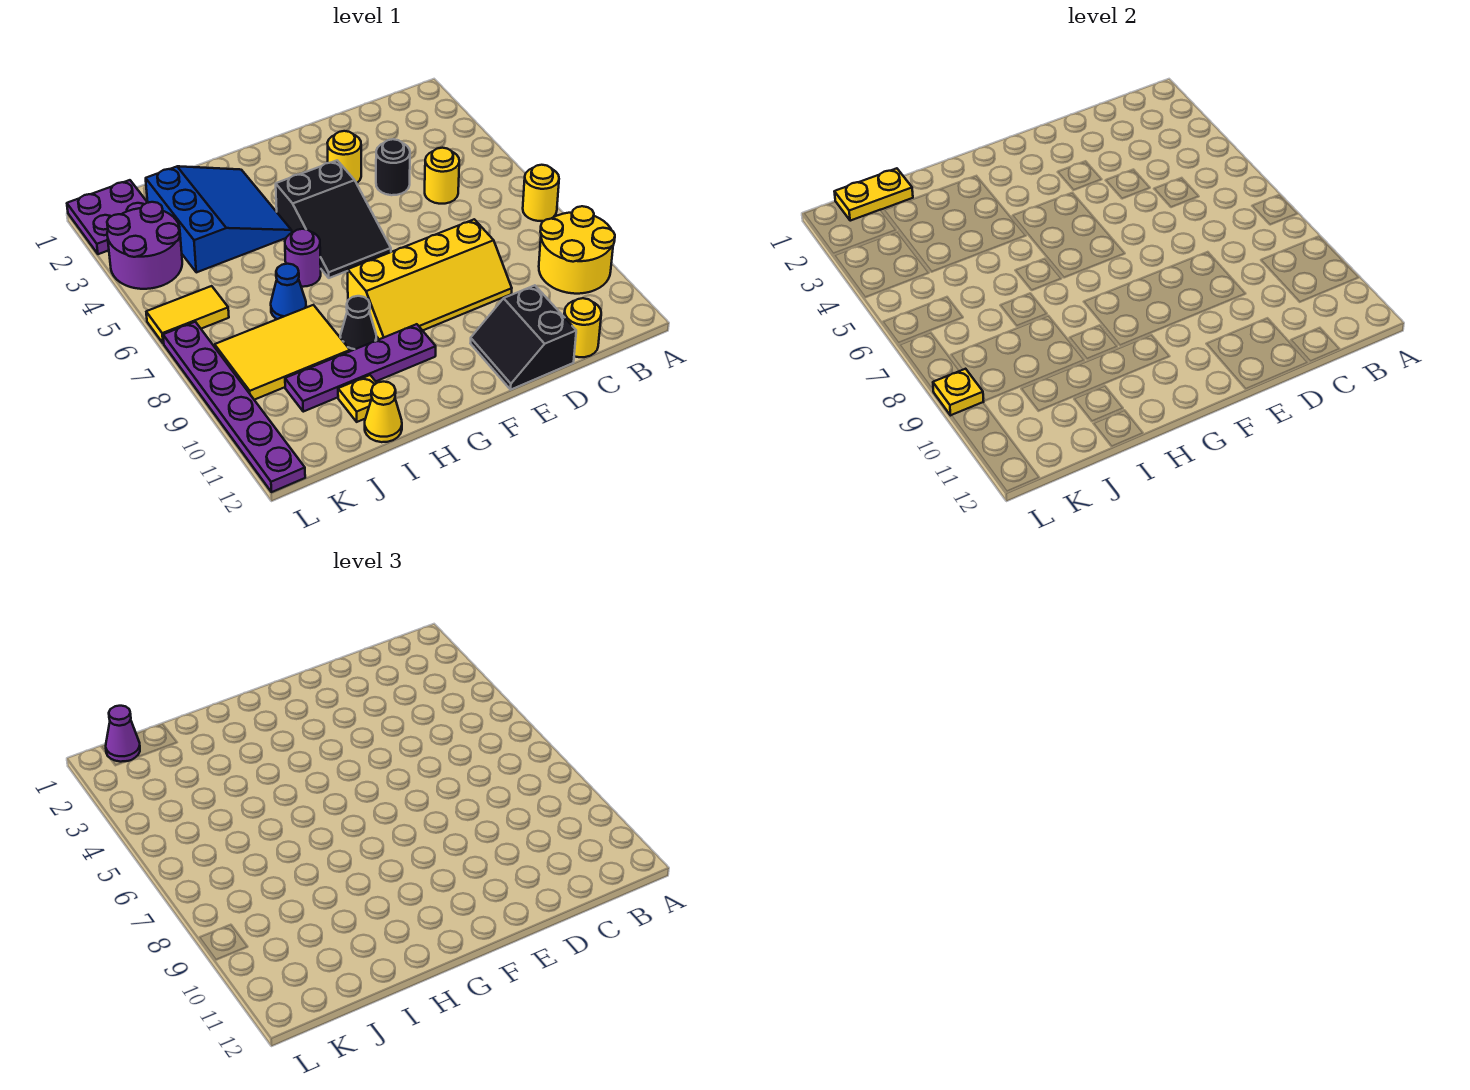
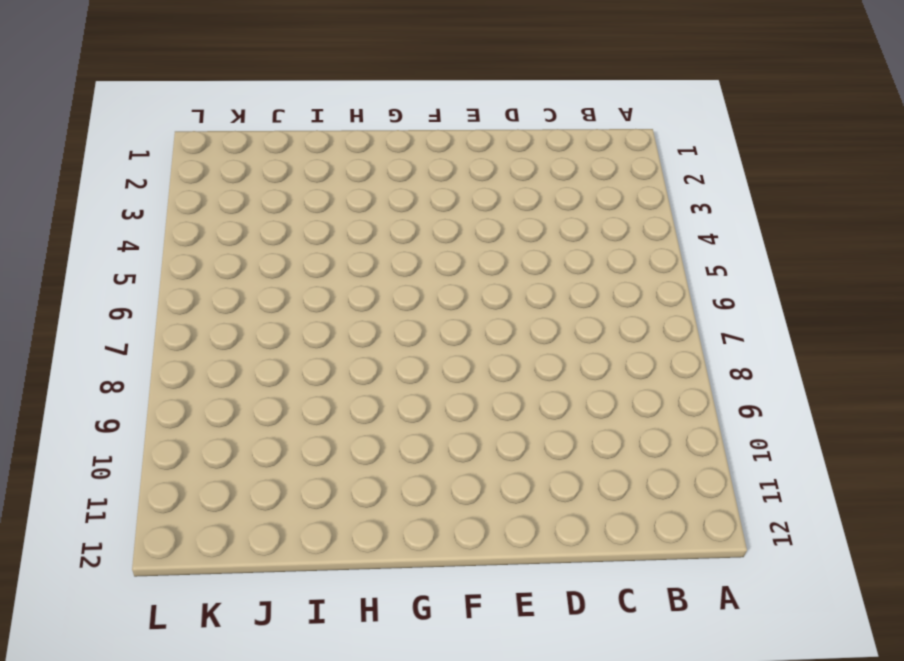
none -> yellow round brick A7 level 1
none -> yellow round brick A9:B10 level 1
none -> yellow round brick C5 level 1

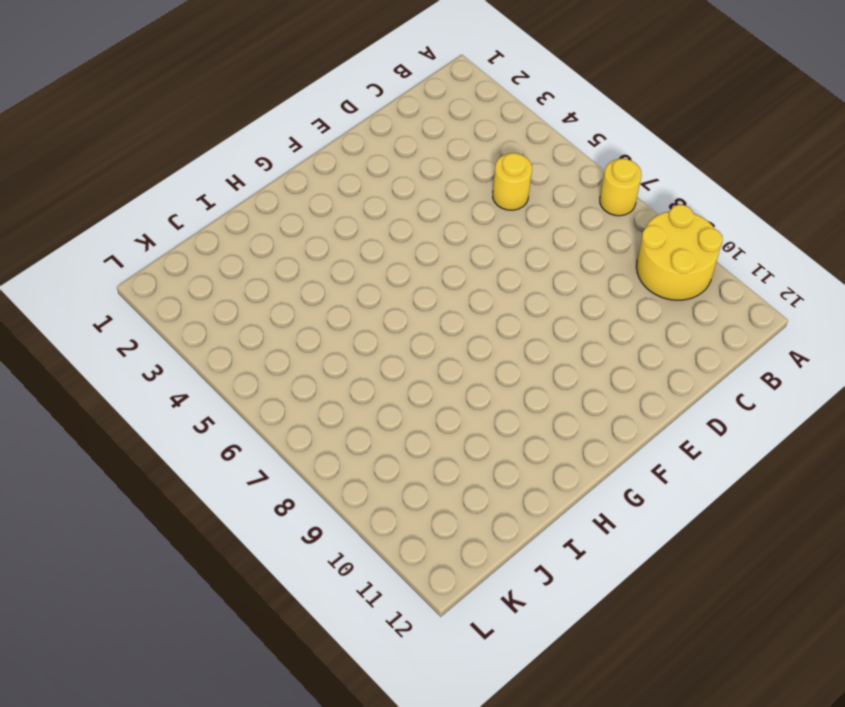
none -> yellow round brick C12 level 1
none -> black round brick D4 level 1
none -> yellow slope D8:G9 level 1 top 8

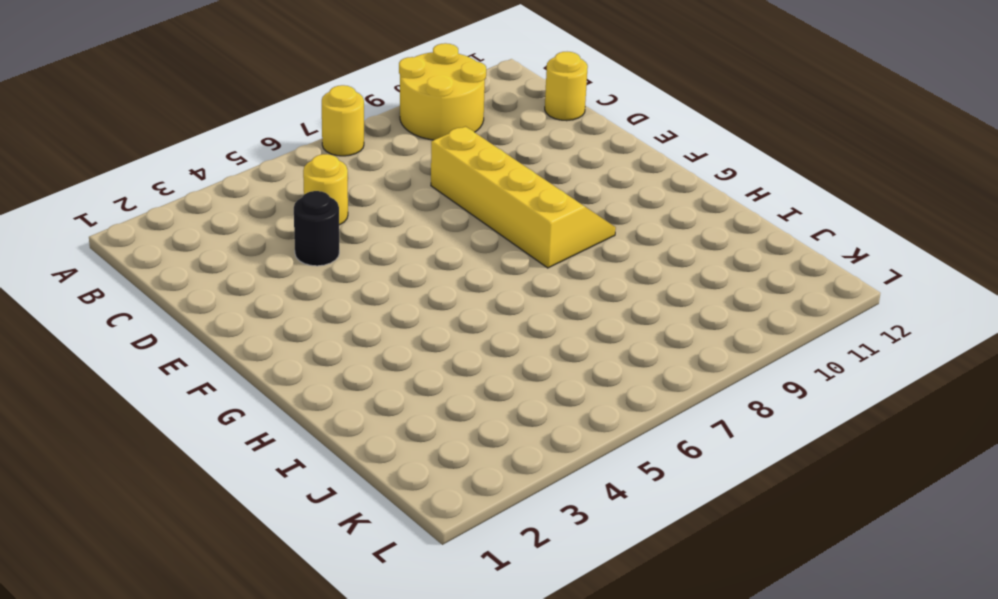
none -> black slope D11:E12 level 1 top D
none -> yellow round brick E3 level 1
none -> black slope F4:G6 level 1 top 4

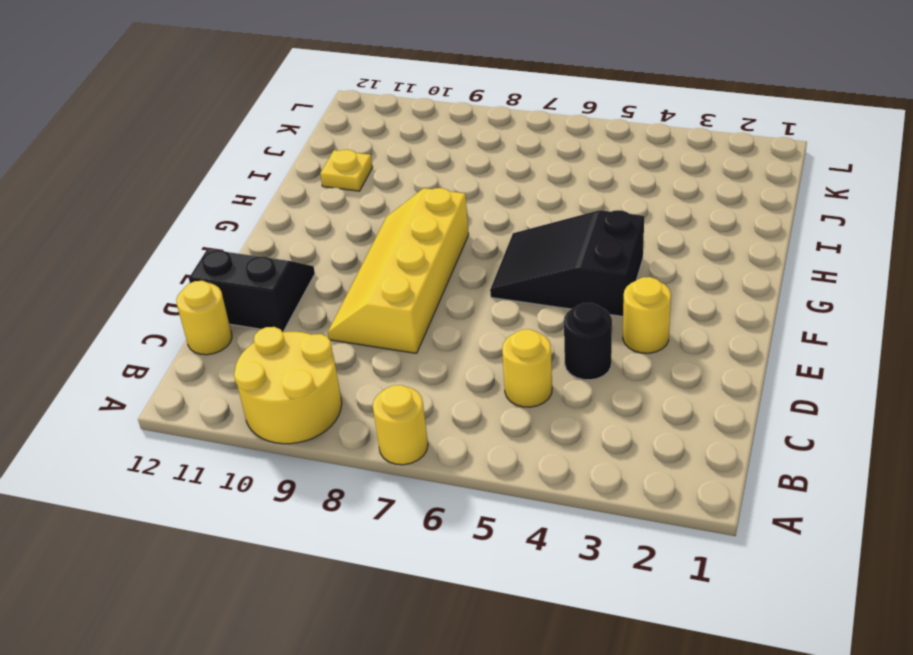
none -> purple plate G10:J10 level 1
none -> blue slope H2:J4 level 1 top J
none -> purple round brick H6 level 1

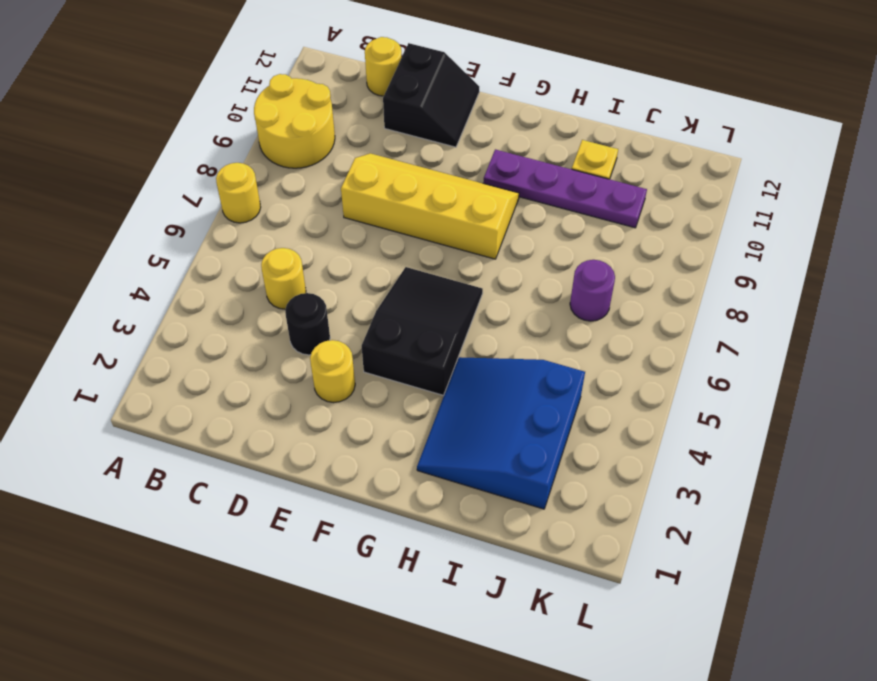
purple round brick J7 level 1 -> purple round brick H6 level 1
none -> black cone H9 level 1
none -> blue cone I7 level 1
none -> yellow tile I8:K9 level 1

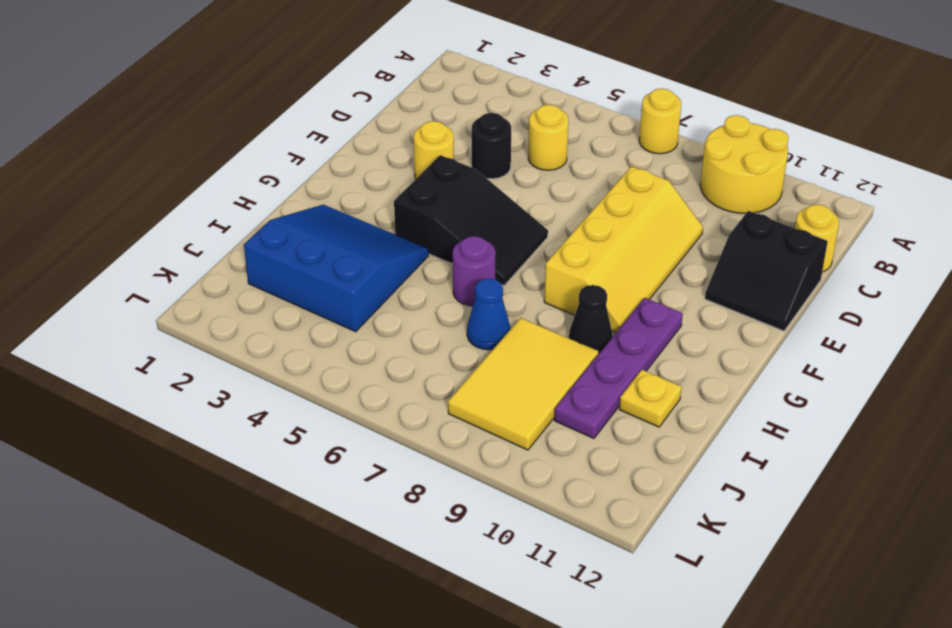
none -> yellow cone I12 level 1
none -> purple plate K1:L2 level 1
none -> purple round brick K3:L4 level 1

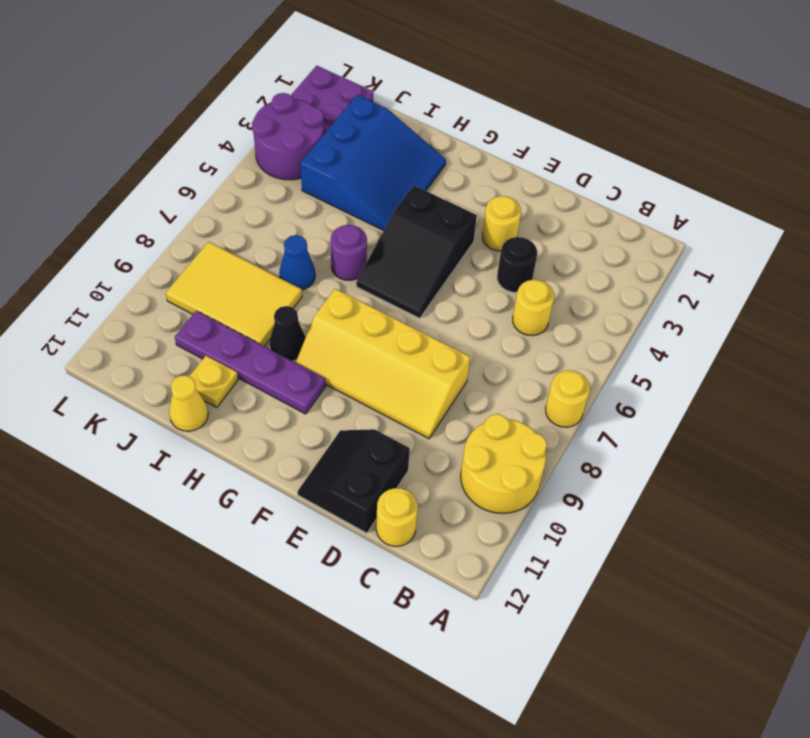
none -> yellow tile K6:L6 level 1
none -> purple plate L7:L12 level 1
none -> yellow plate J1:K1 level 2

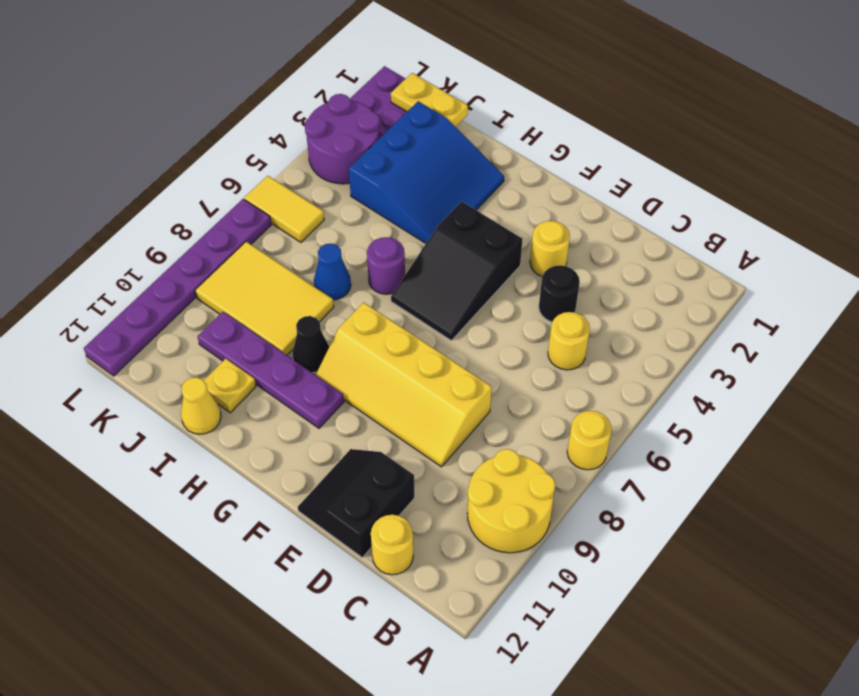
none -> yellow plate L9 level 2
none -> purple cone K1 level 3

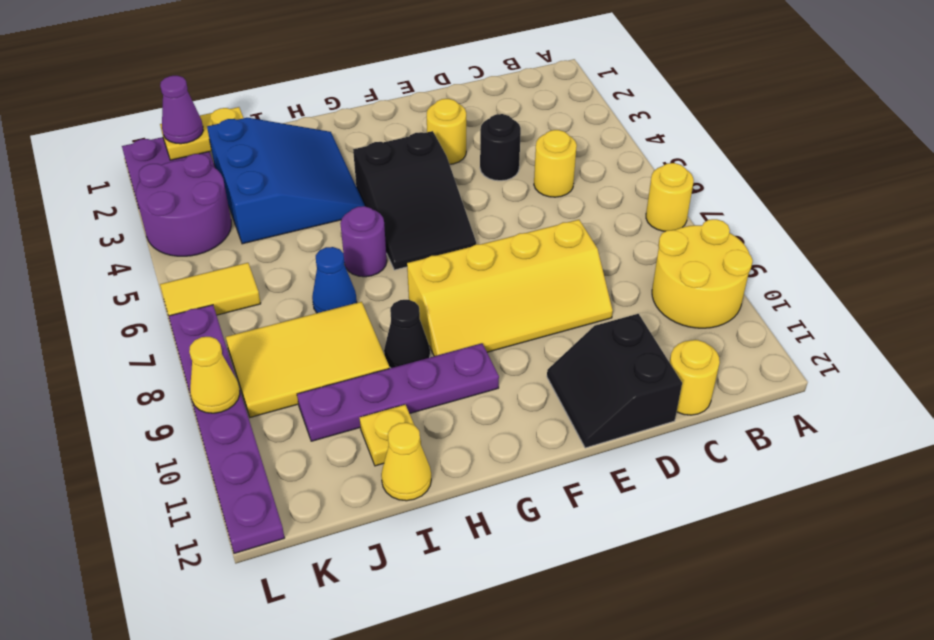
yellow cone L9 level 2 -> yellow plate L9 level 2

